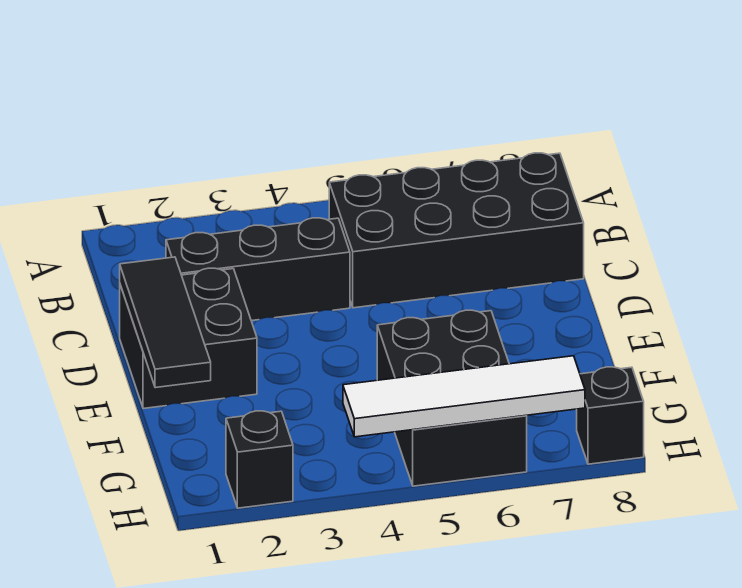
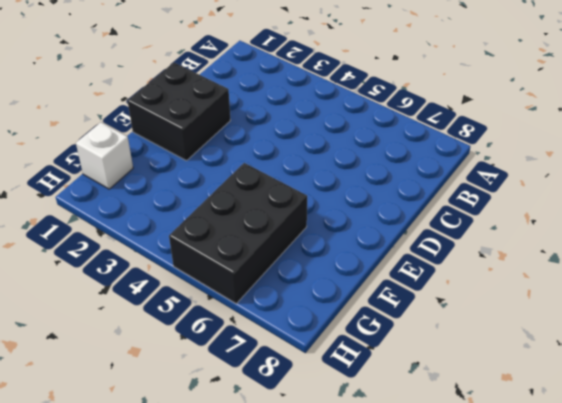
white brick G1 level 1 -> none
none -> black brick B5:C8 level 1
none -> black brick C2:C4 level 1

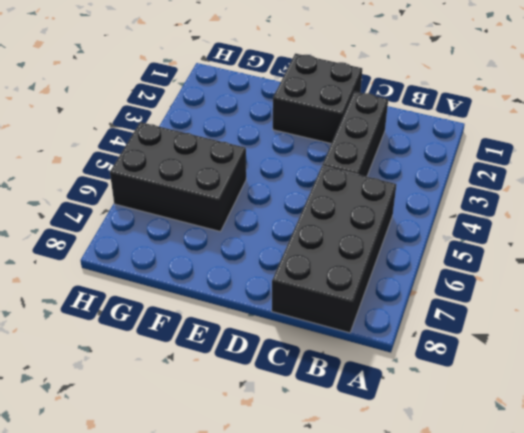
none -> black brick H2 level 1
none -> black brick H8 level 1

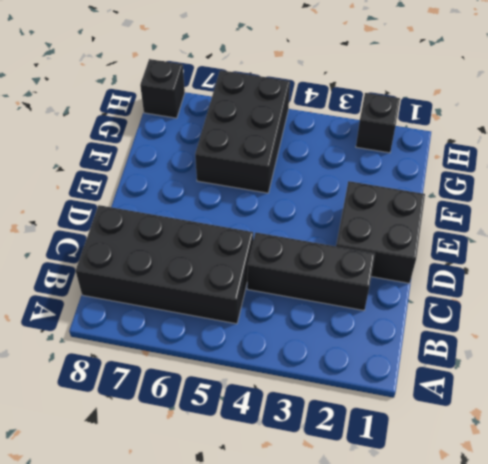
none -> black tile D1:F1 level 2
none -> white tile H4:H7 level 2

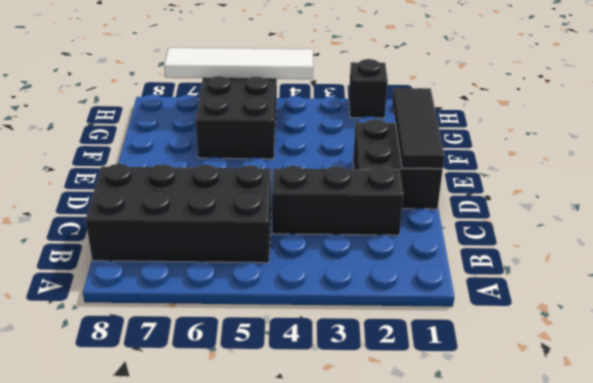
none -> black brick H8 level 1

